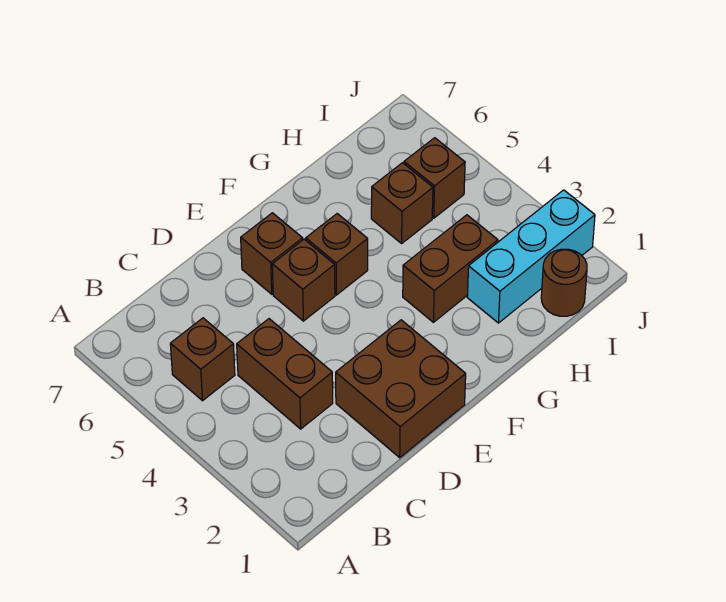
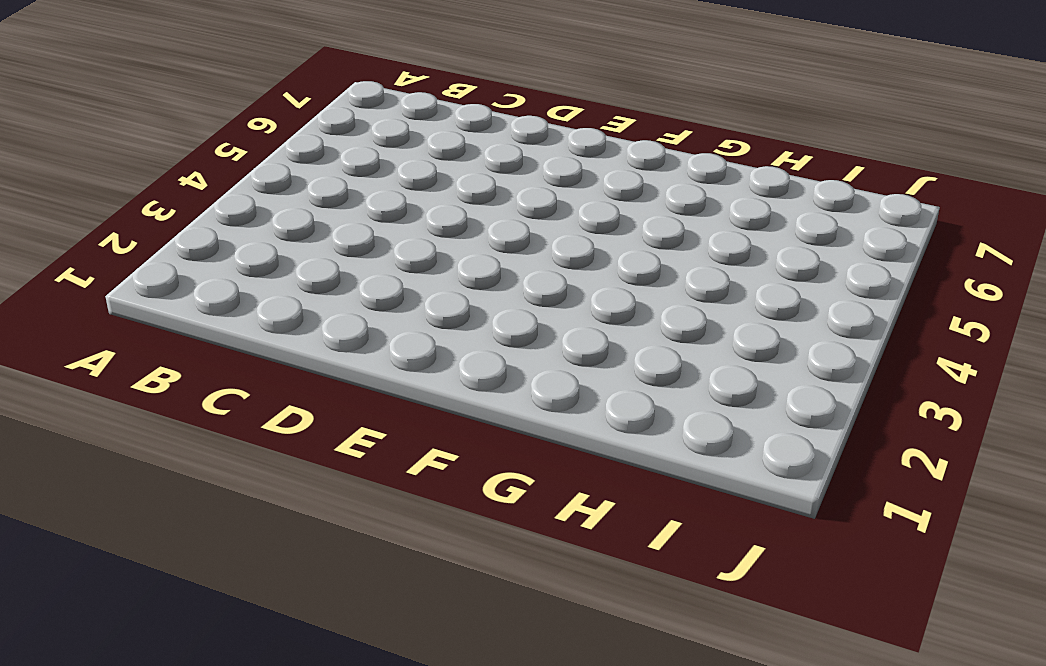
none -> brown brick B5 level 1
none -> brown brick C3:C4 level 1

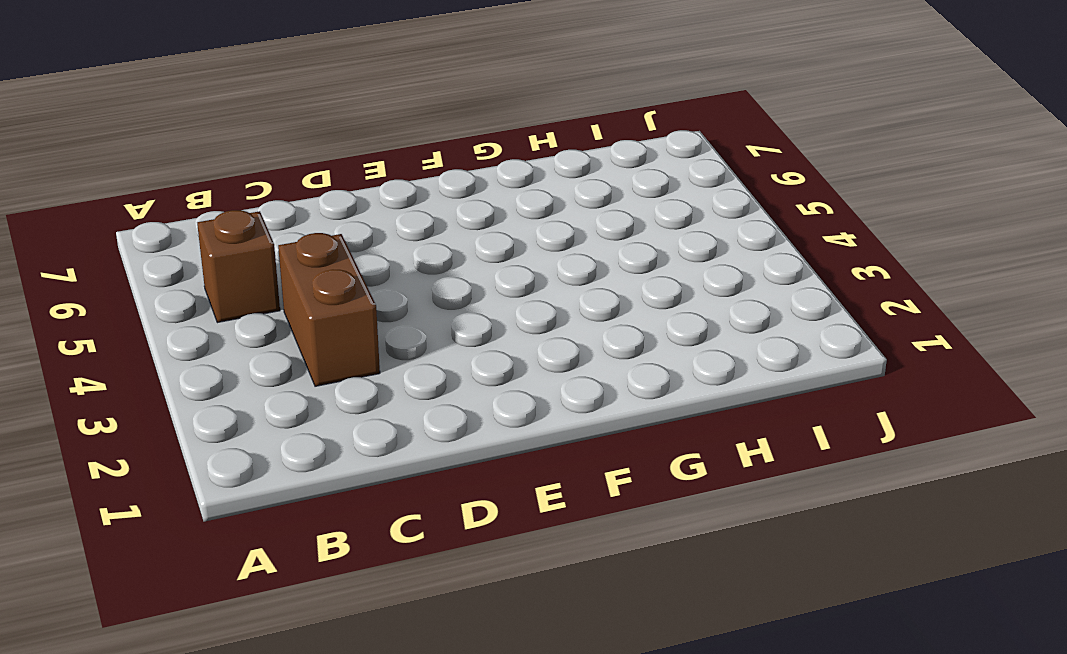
none -> brown brick D1:E2 level 1
none -> brown brick E5 level 1

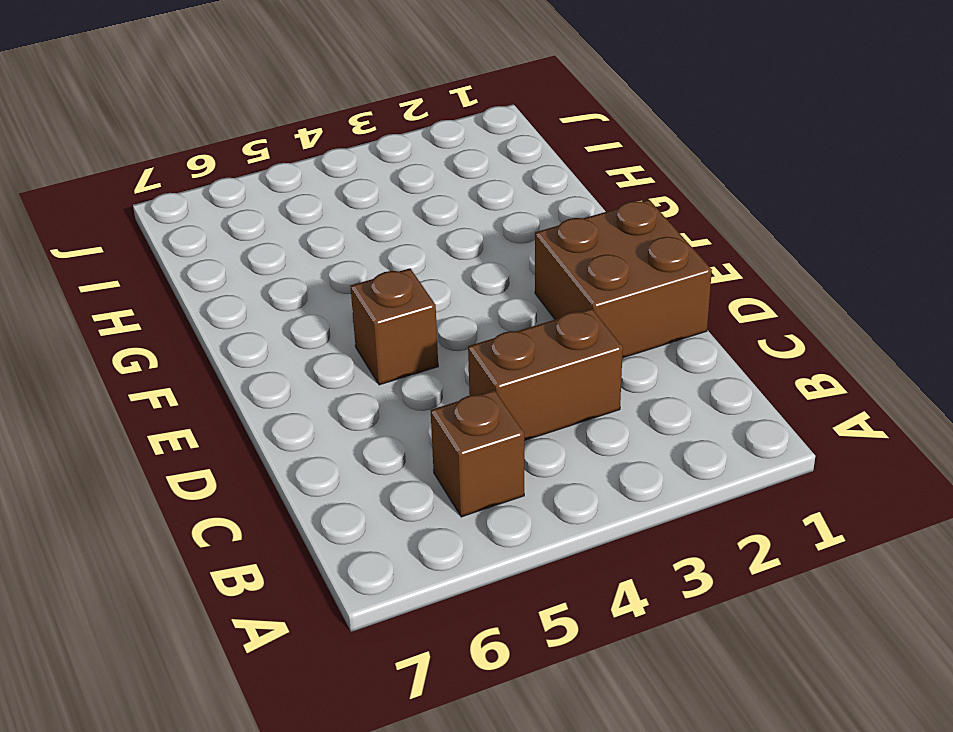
none -> brown brick E6 level 1
none -> brown brick F5 level 1

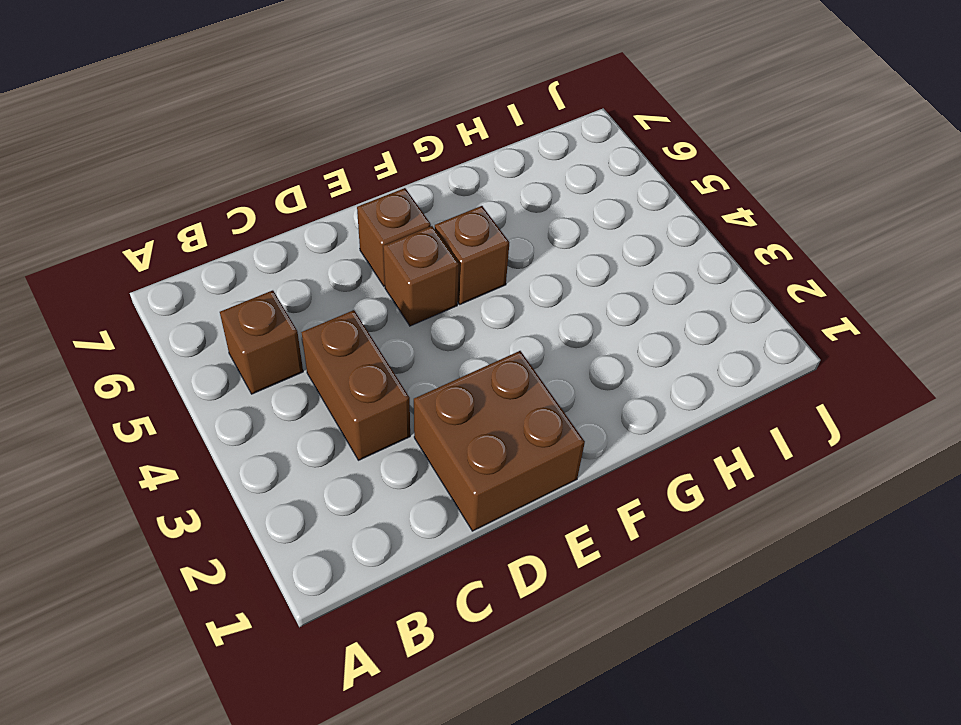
none -> brown brick G3:H3 level 1
none -> cyan brick H2:J2 level 1

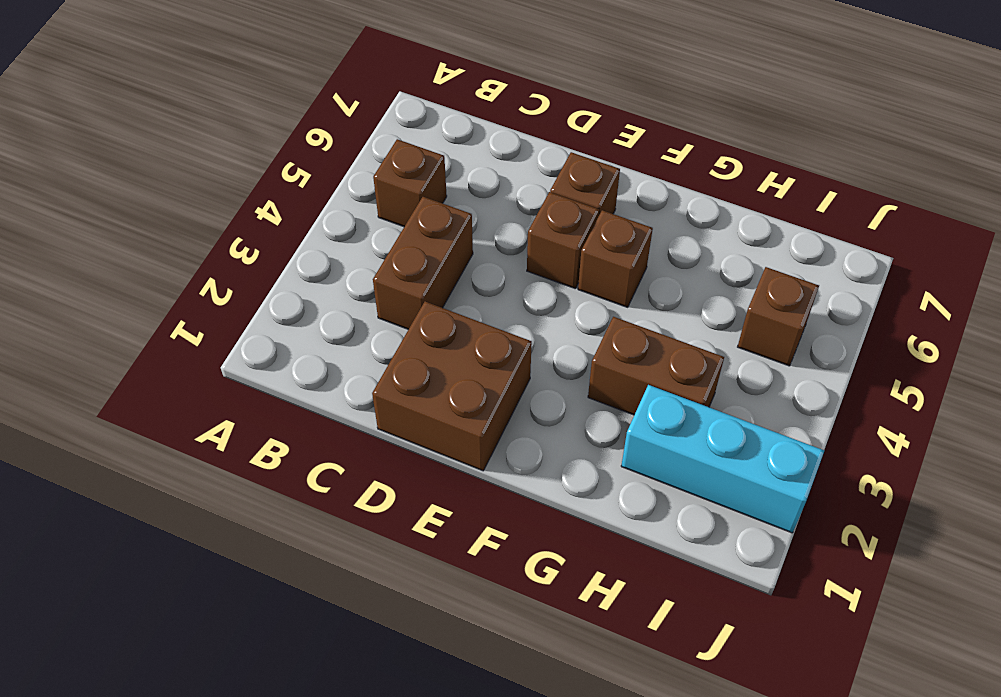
none -> brown brick H5 level 1
none -> brown round brick I1 level 1

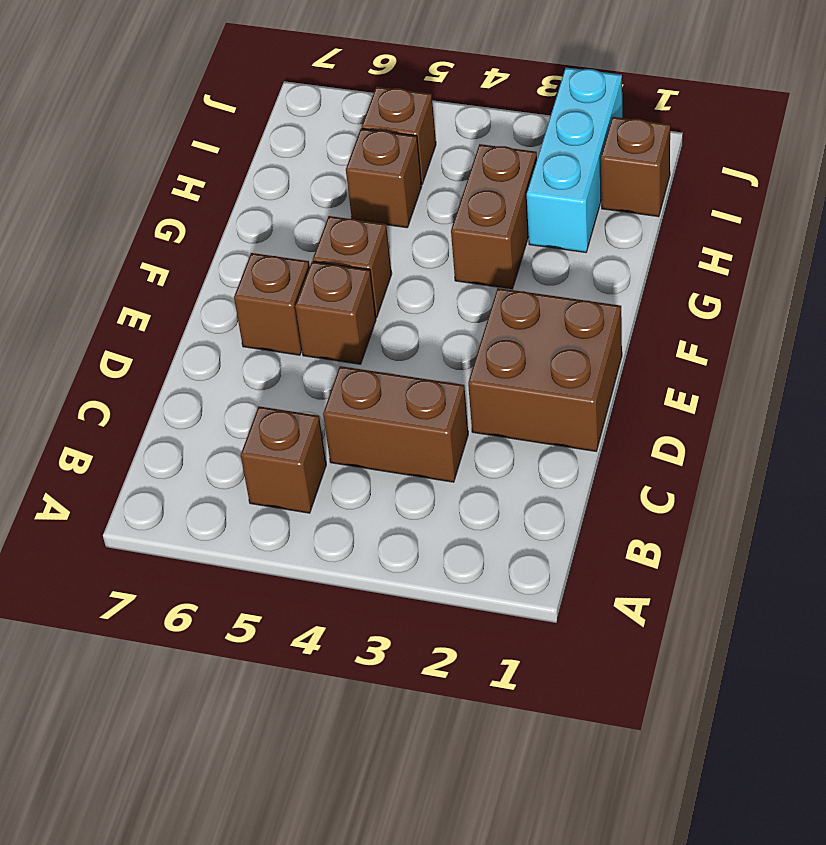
brown brick I1 level 1 -> brown round brick I1 level 1

